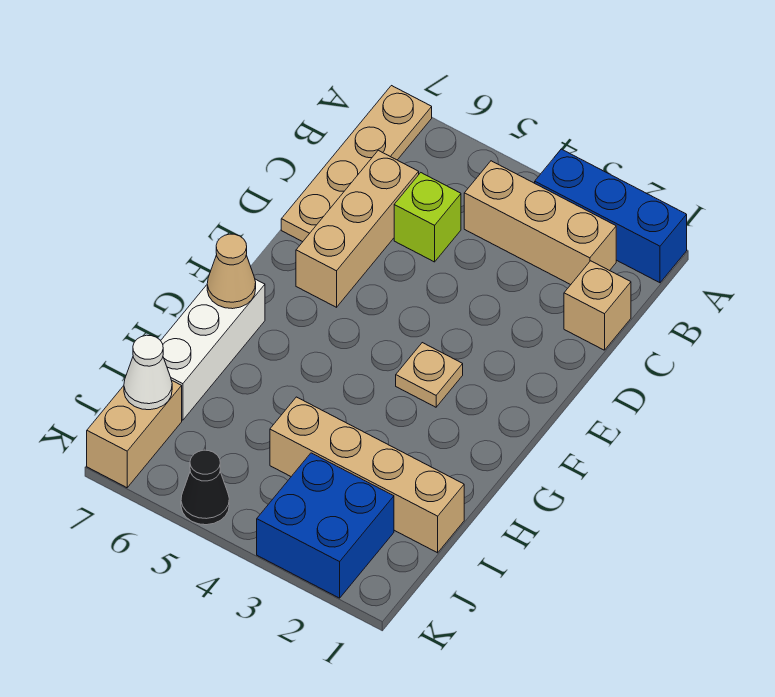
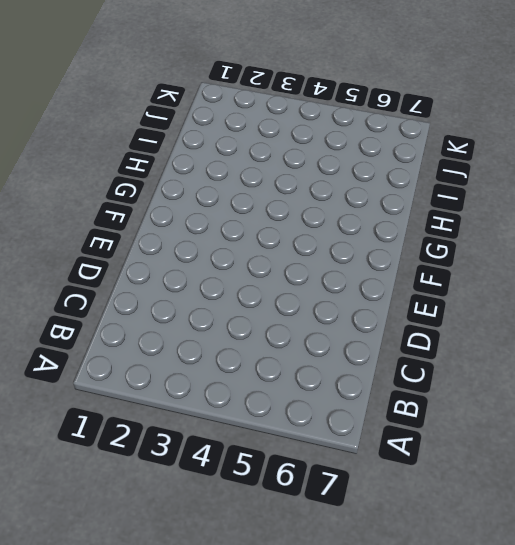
none -> blue brick A1:A3 level 1
none -> tan plate A7:D7 level 1
none -> tan brick B2:B4 level 1

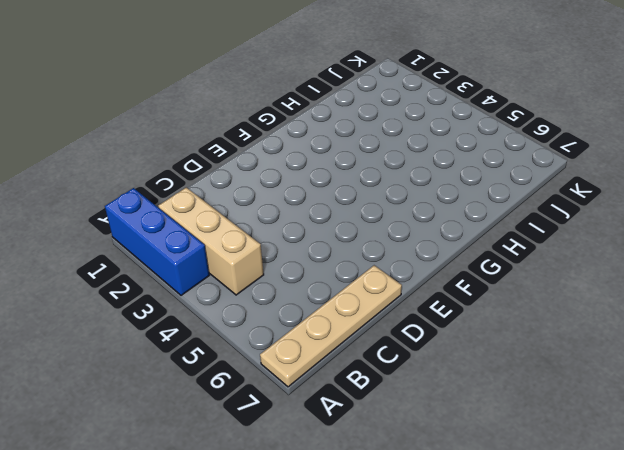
none -> tan brick C1 level 1
none -> lime brick C5 level 1
none -> tan brick C6:E6 level 1

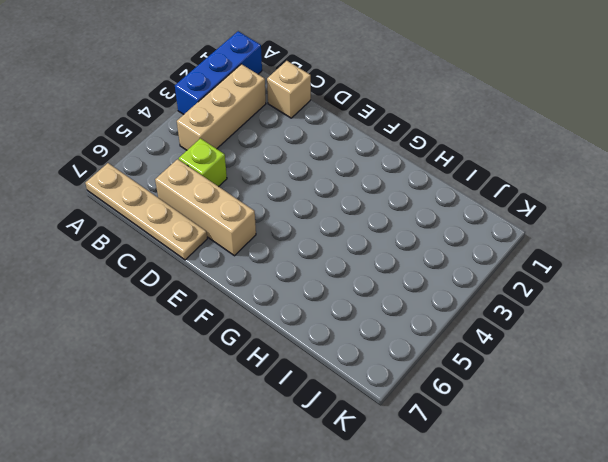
none -> tan plate F3 level 1
none -> white brick G7:I7 level 1
none -> tan brick I1:I4 level 1

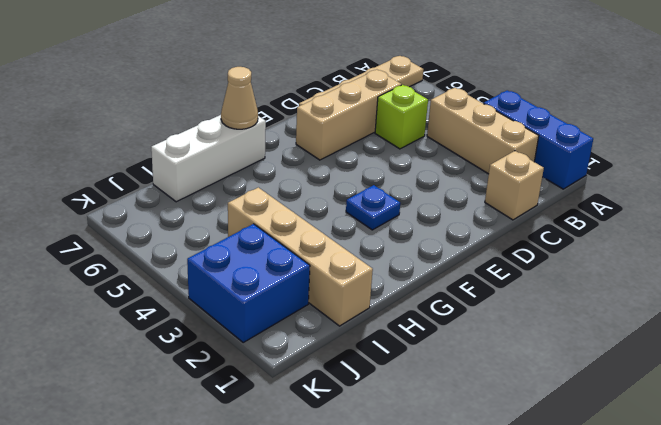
blue plate F3 level 1 -> tan plate F3 level 1
none -> tan brick J7:K7 level 1
none -> black cone K5 level 1
none -> white cone J7 level 2

